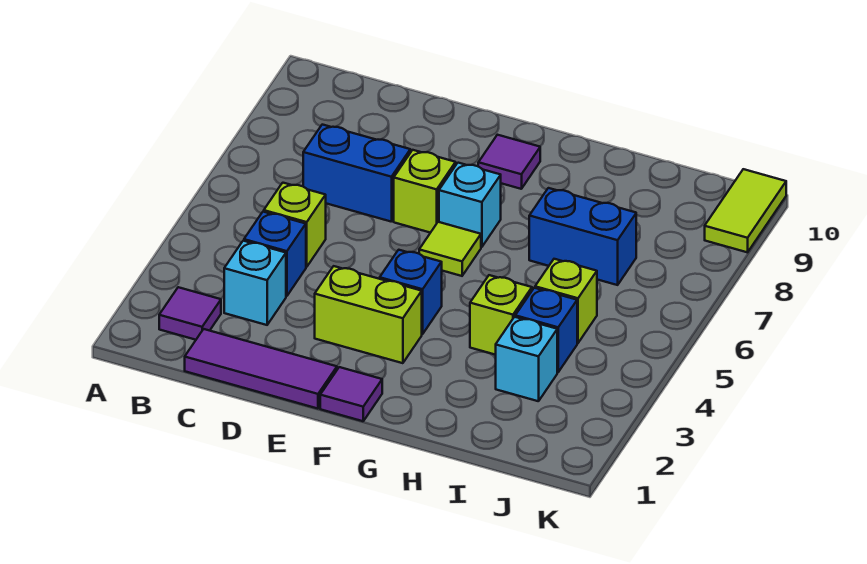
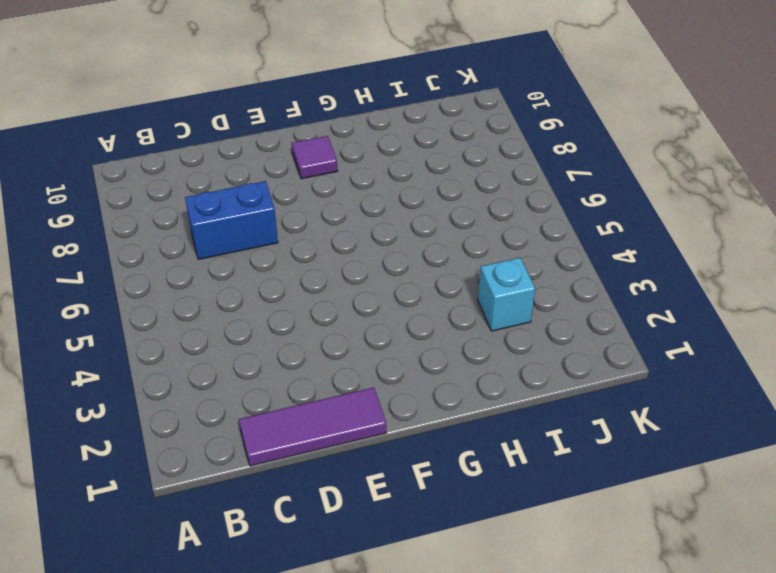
none -> purple tile B2 level 1
none -> cyan brick C3 level 1
none -> blue brick C4 level 1

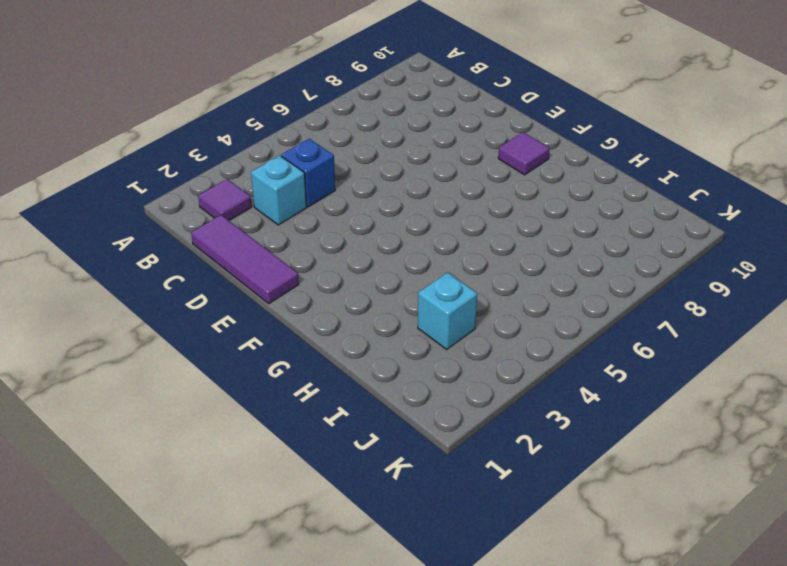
none -> lime brick C5 level 1
none -> blue brick C7:D7 level 1
none -> lime brick E3:F3 level 1

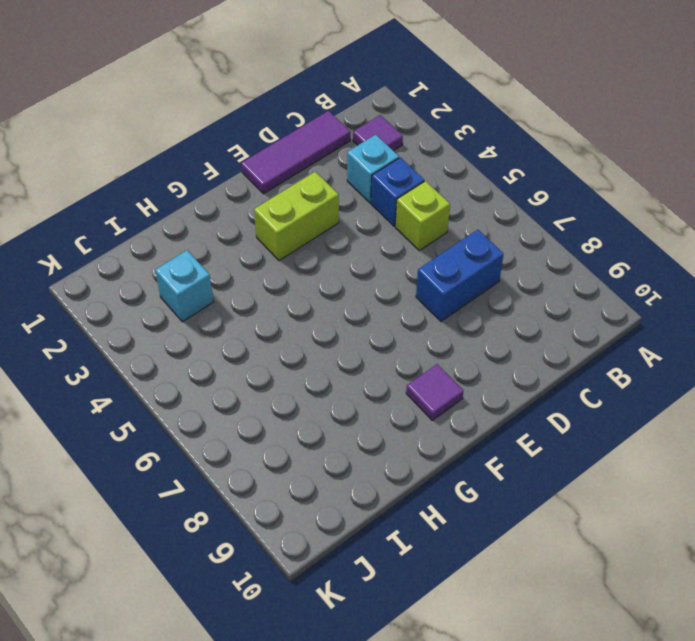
none -> lime brick E7 level 1
none -> purple tile F1 level 1
none -> blue brick F4 level 1

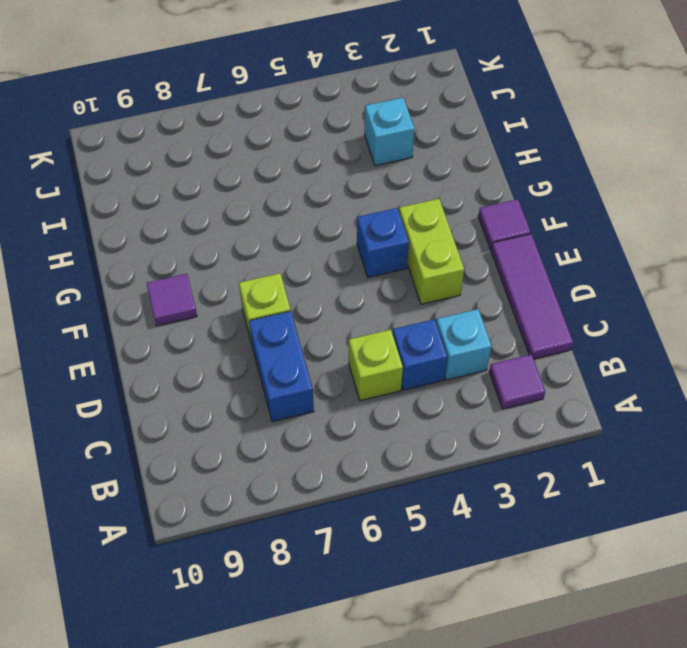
none -> lime tile F6 level 1
none -> cyan brick F7 level 1
none -> lime brick H4 level 1

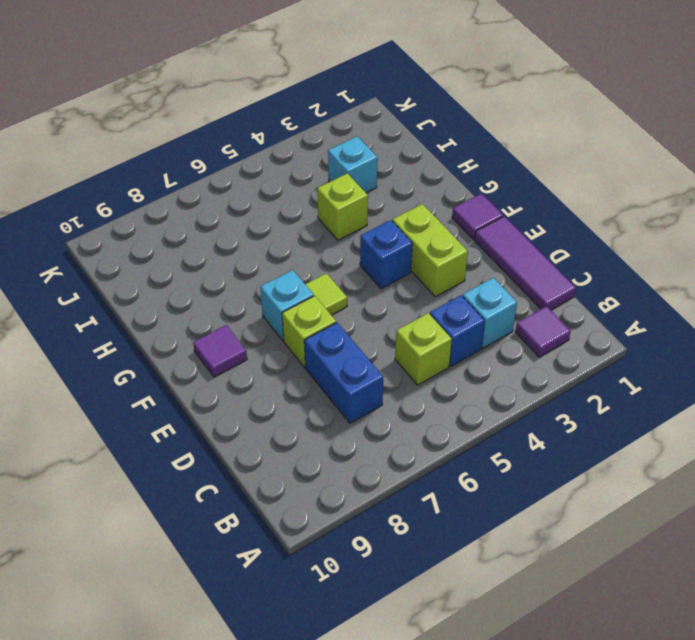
none -> blue brick H7:I7 level 1
none -> blue brick I4 level 1
none -> lime brick I5 level 1

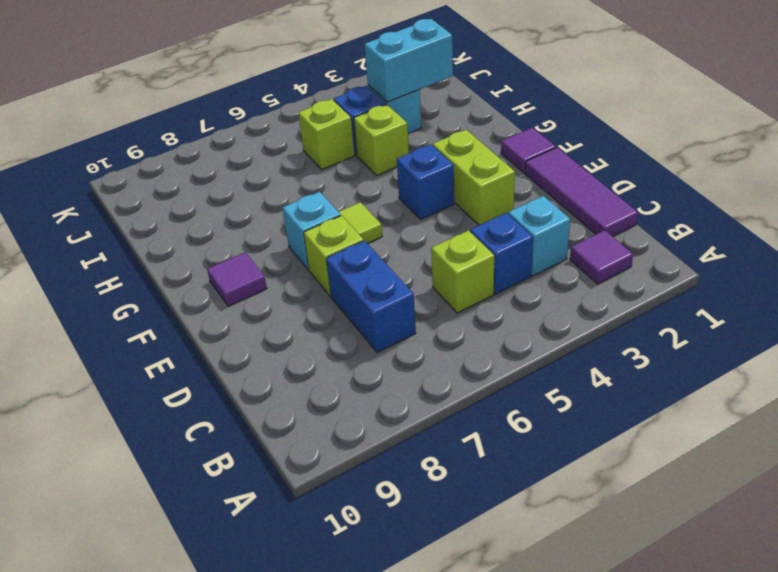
cyan brick I2:I3 level 2 -> none
none -> blue brick H7:I7 level 1
none -> lime tile K9:K10 level 1

